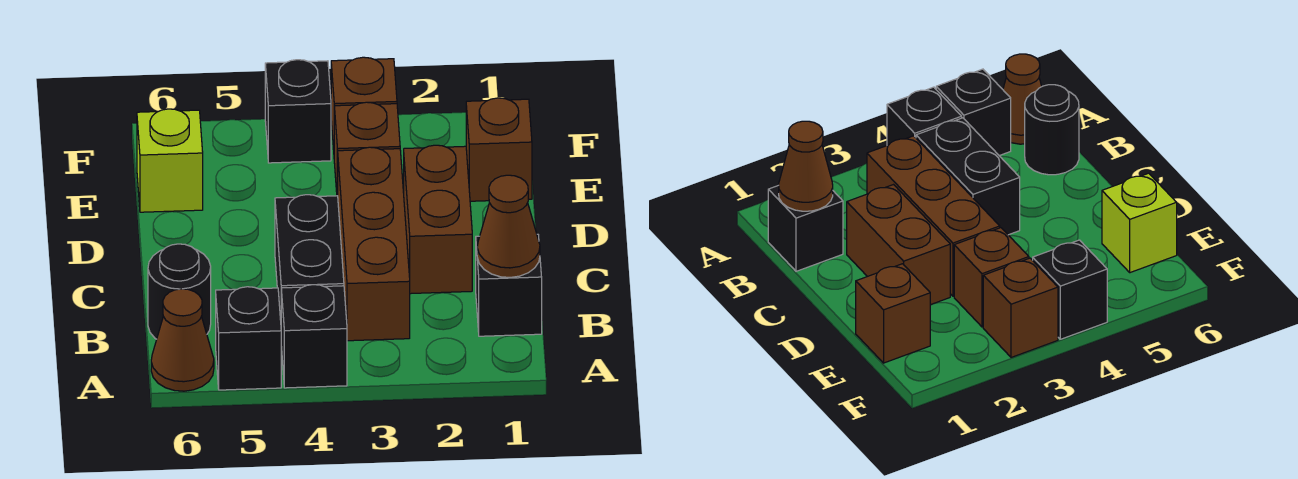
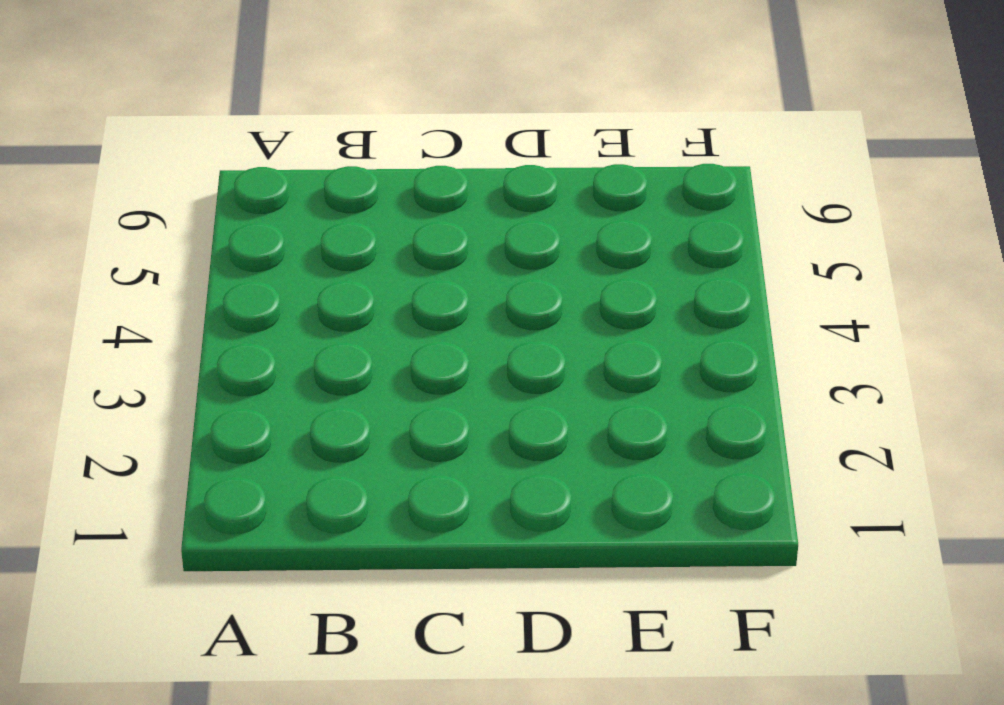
none -> black brick A4 level 1
none -> black brick A5 level 1
none -> brown cone A6 level 1

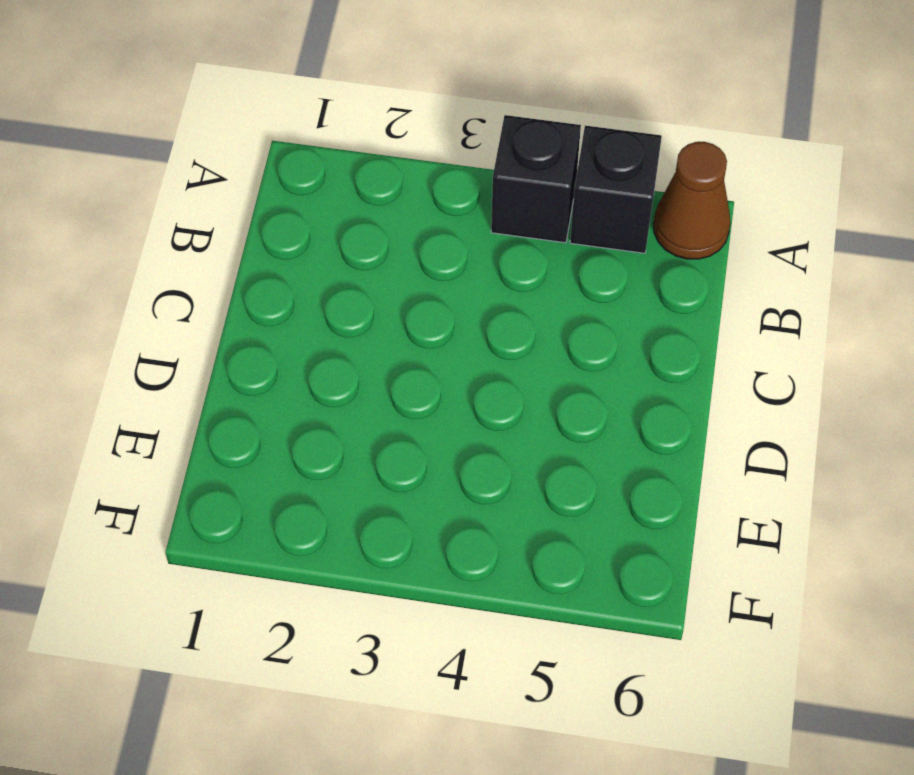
none -> black brick B1 level 1
none -> brown brick B3:D3 level 1
none -> black brick B4:C4 level 1

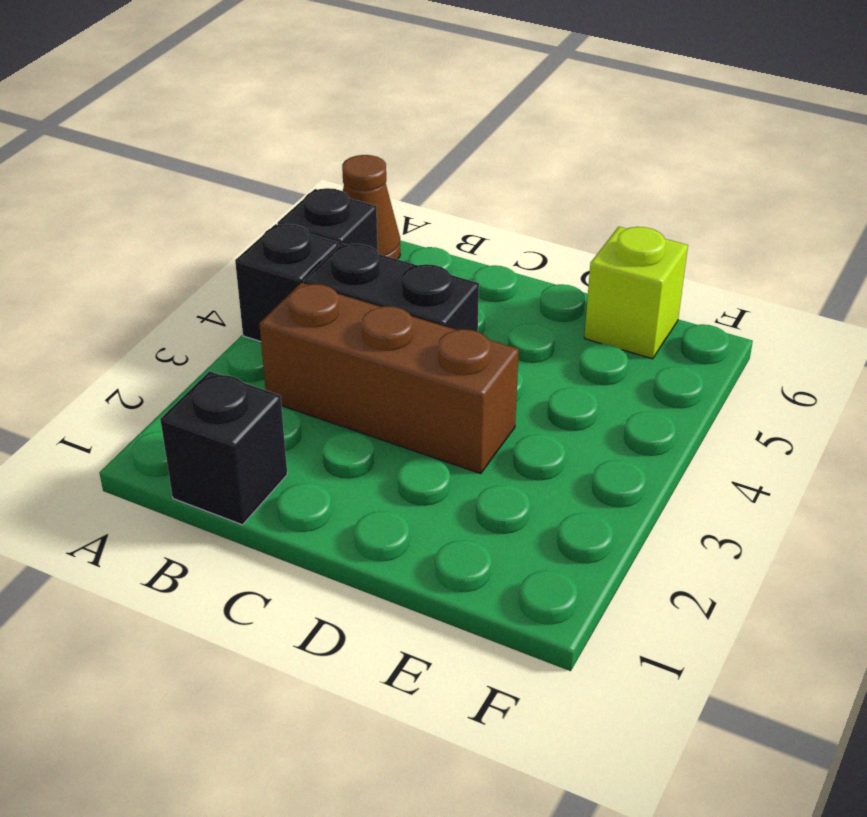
none -> black round brick B6 level 1
none -> brown brick C2:D2 level 1
none -> brown brick E1 level 1

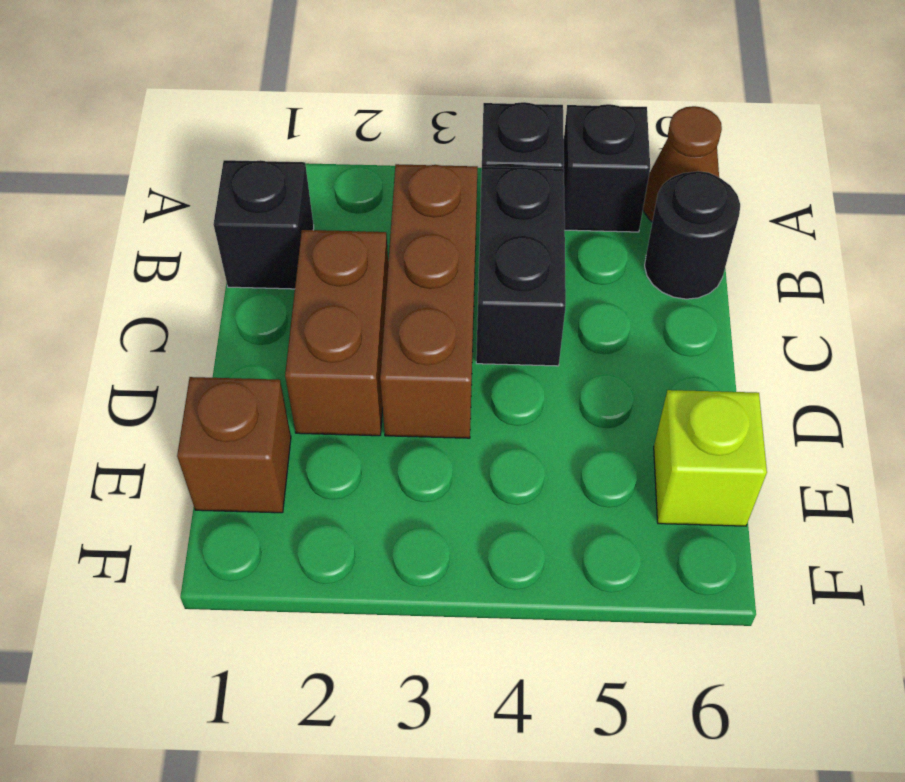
none -> brown brick E3 level 1
none -> brown brick F3 level 1
none -> black brick F4 level 1

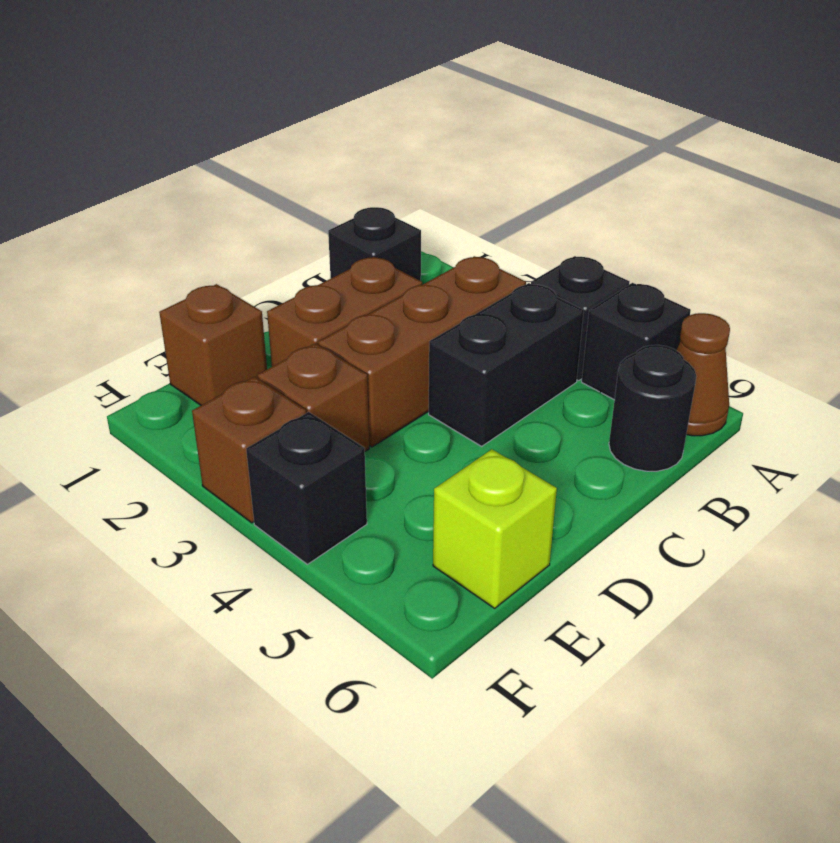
none -> brown cone B1 level 2

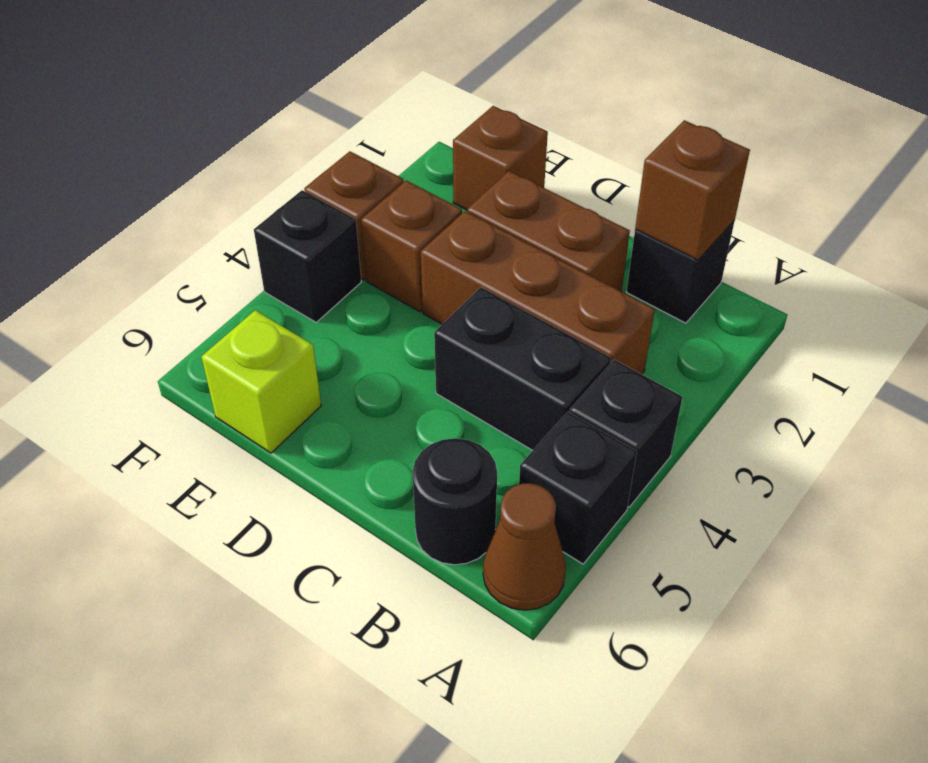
brown brick B1 level 2 -> brown cone B1 level 2

